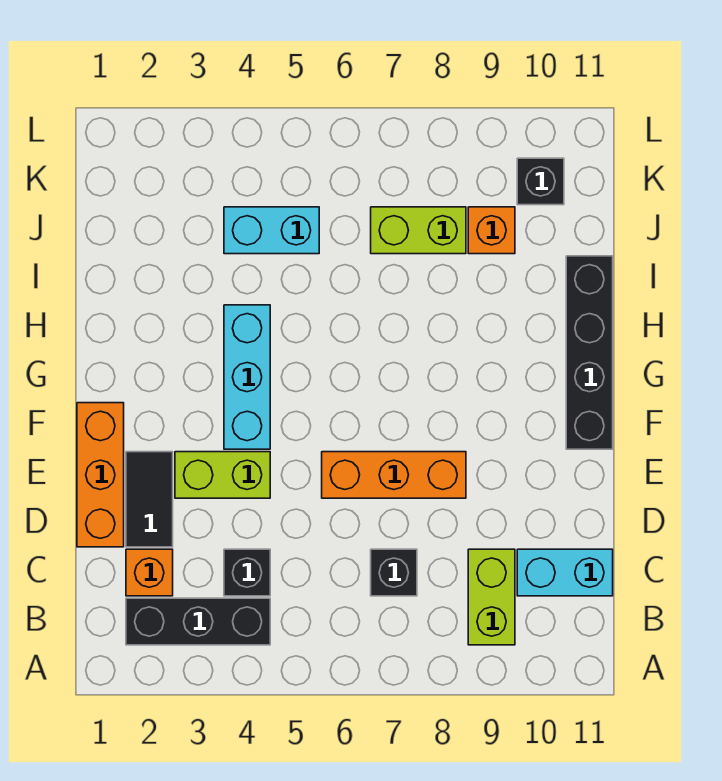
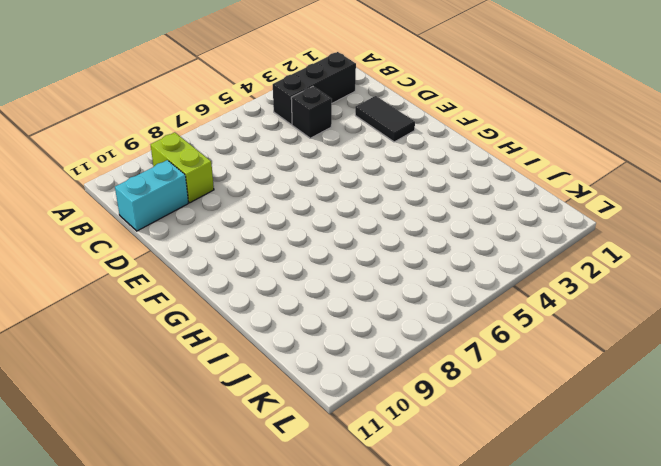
none -> orange brick C2 level 1
none -> black brick C7 level 1
none -> orange brick D1:F1 level 1

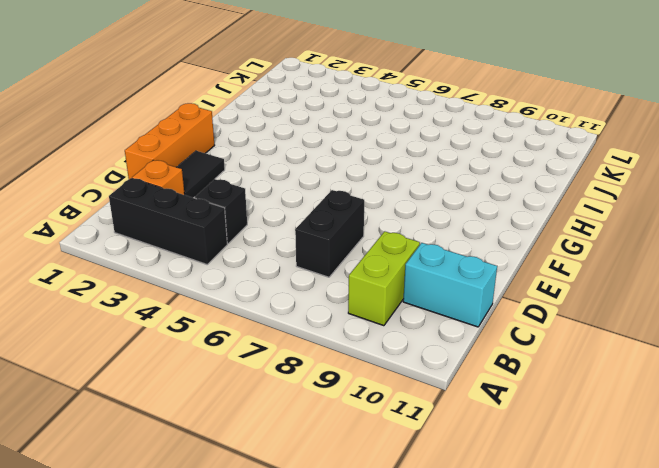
black brick C7:D7 level 1 -> black brick C7 level 1
none -> lime brick E3:E4 level 1
none -> orange brick E6:E8 level 1
none -> cyan brick F4:H4 level 1

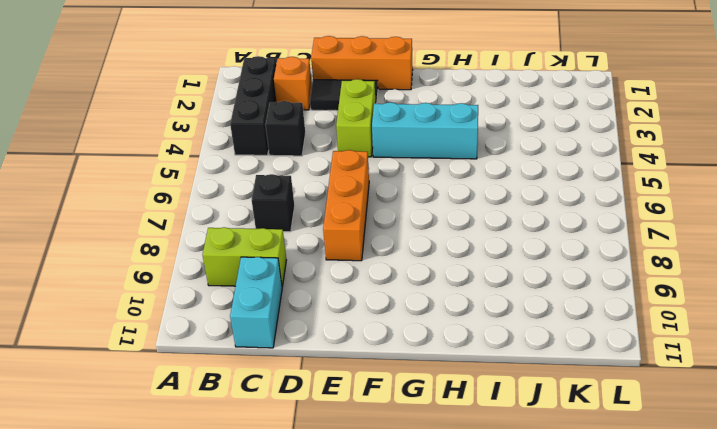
none -> black brick F11:I11 level 1
none -> cyan brick J4:J5 level 1
none -> lime brick J7:J8 level 1

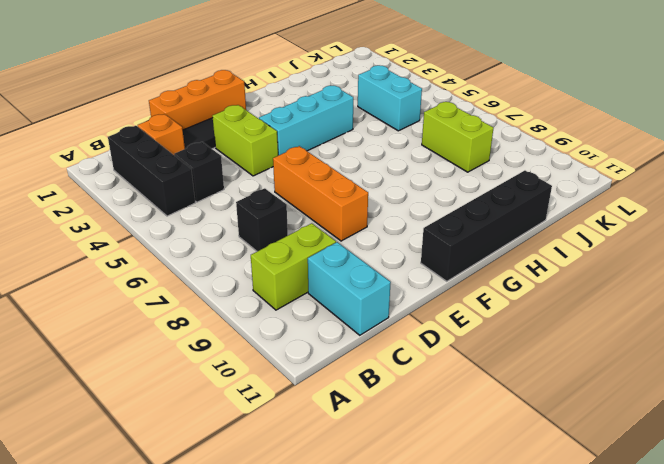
none -> orange brick J9 level 1
none -> black brick K10 level 1

